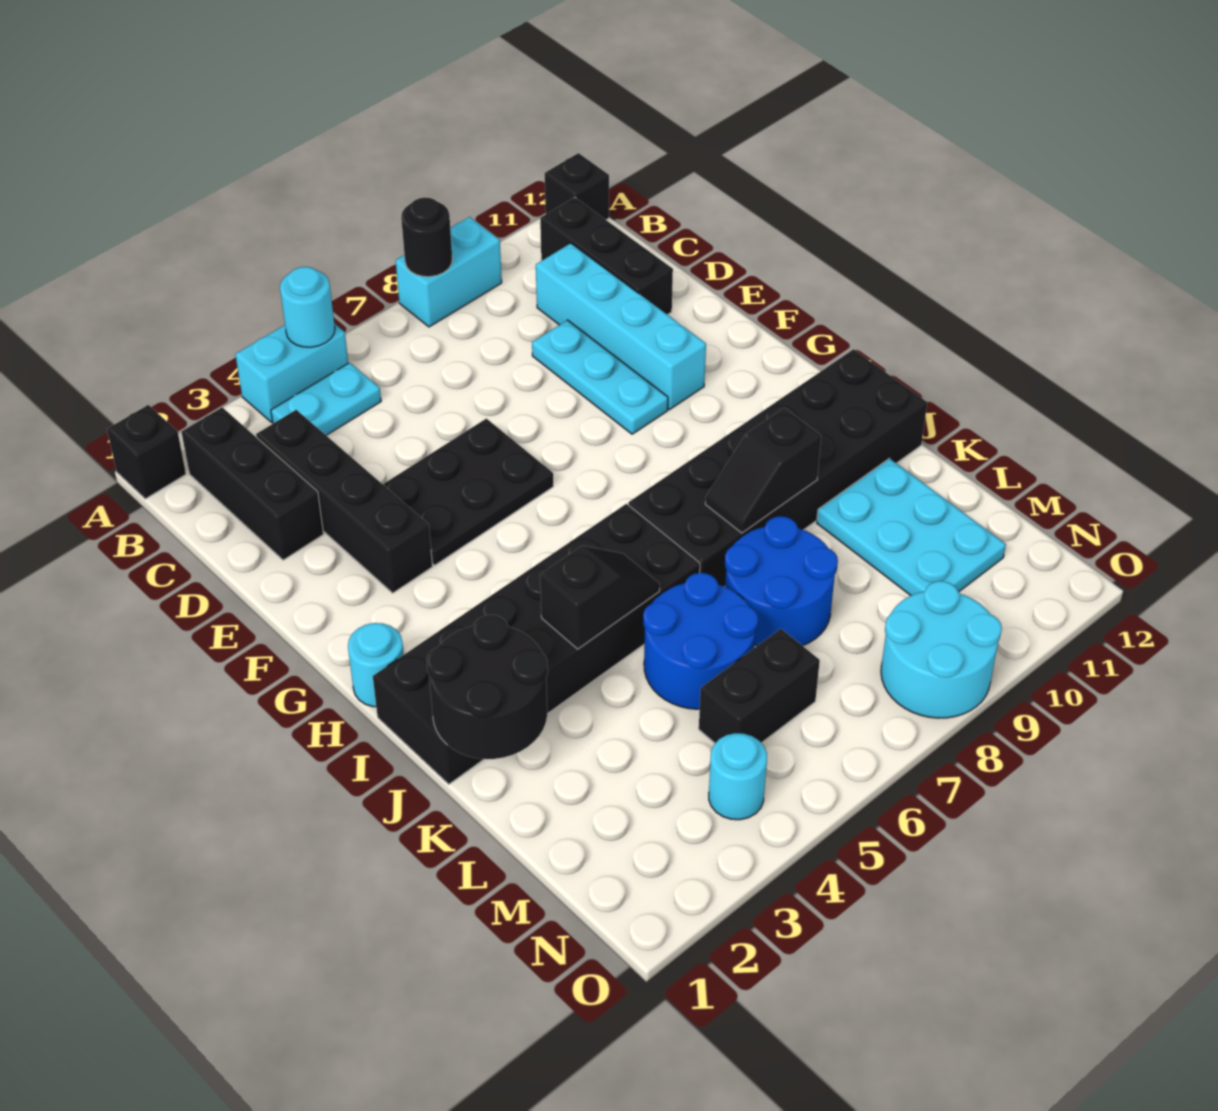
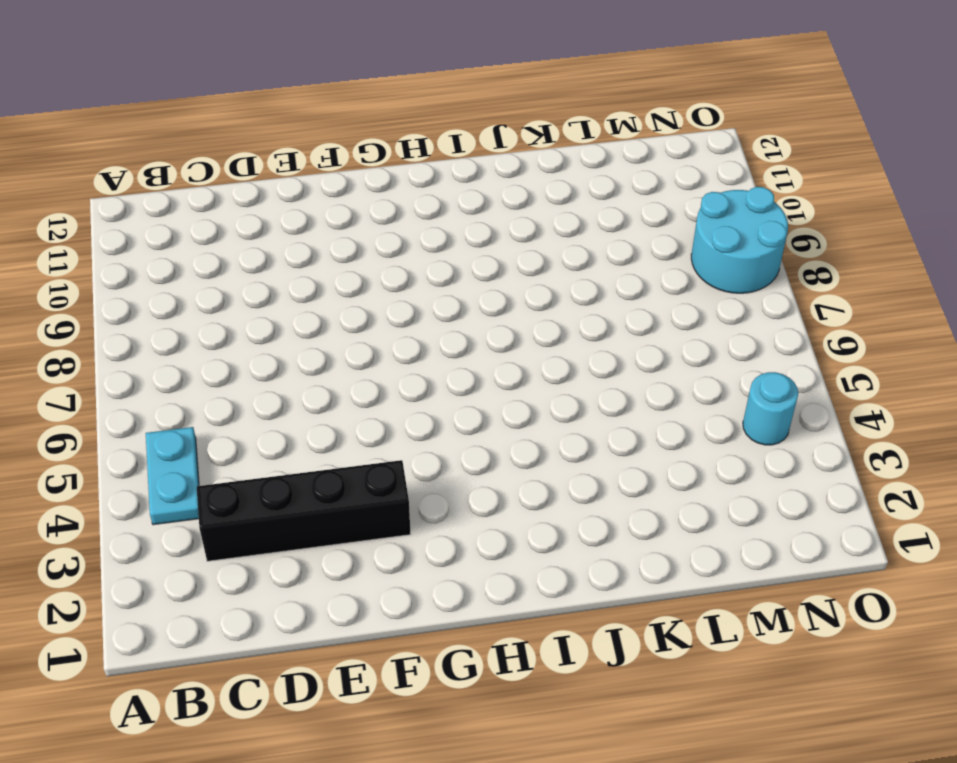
none -> black brick A1 level 1
none -> cyan brick A4:A5 level 1
none -> cyan brick A8:A9 level 1

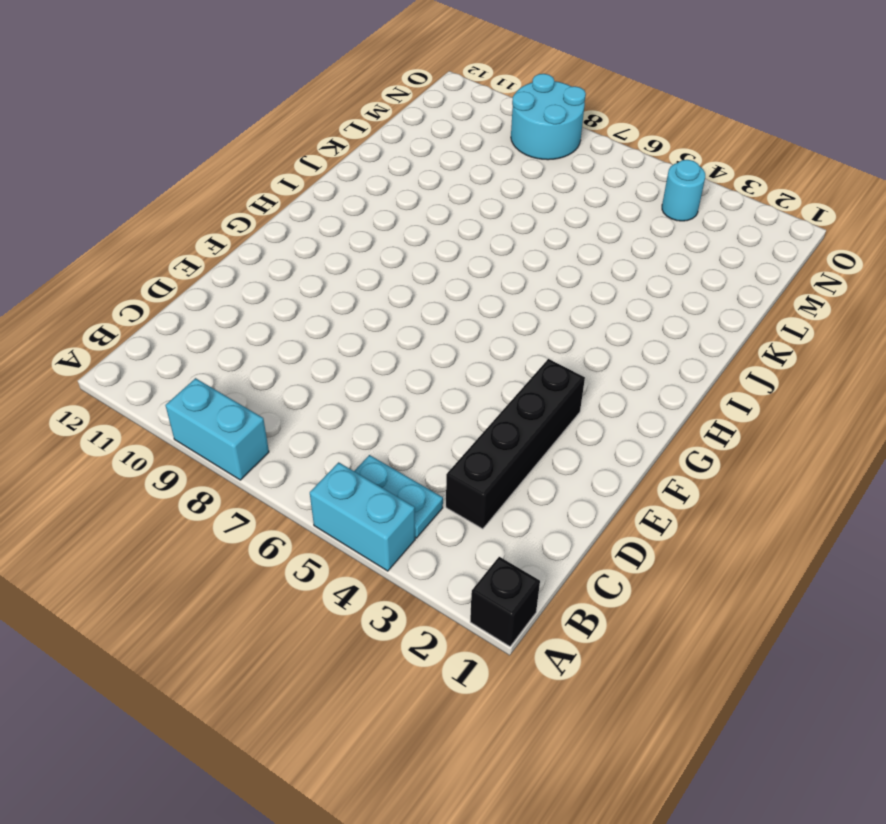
none -> black brick A12 level 1
none -> black brick B2:D2 level 1
none -> black brick B11:D11 level 1

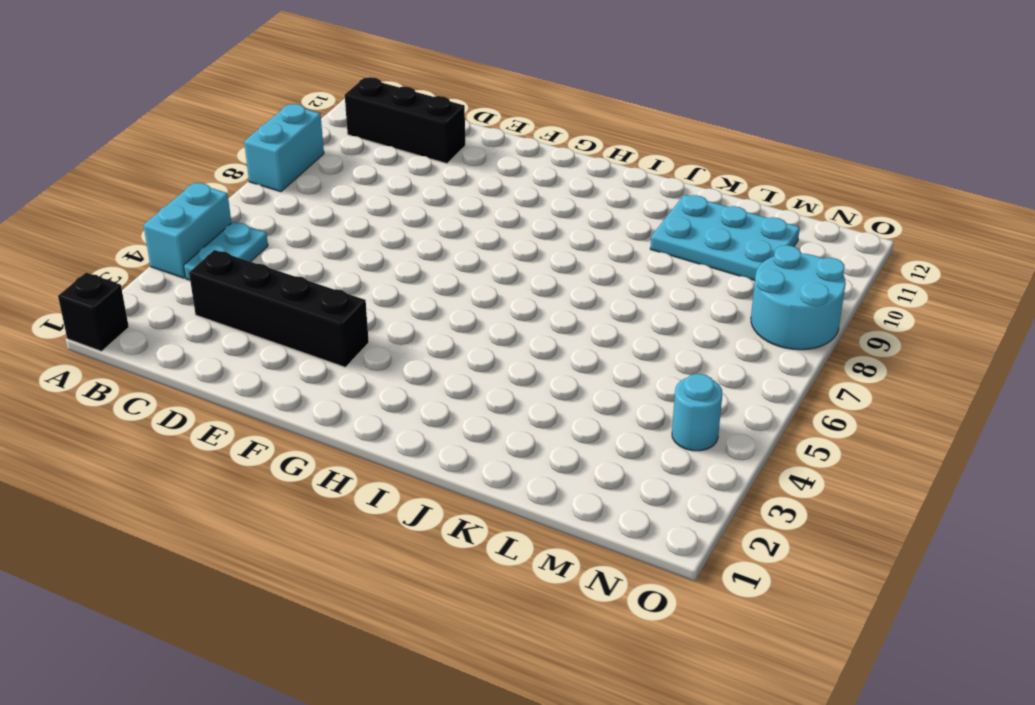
none -> black brick A12 level 1
none -> black brick B2:D2 level 1
none -> cyan brick C10:F10 level 1

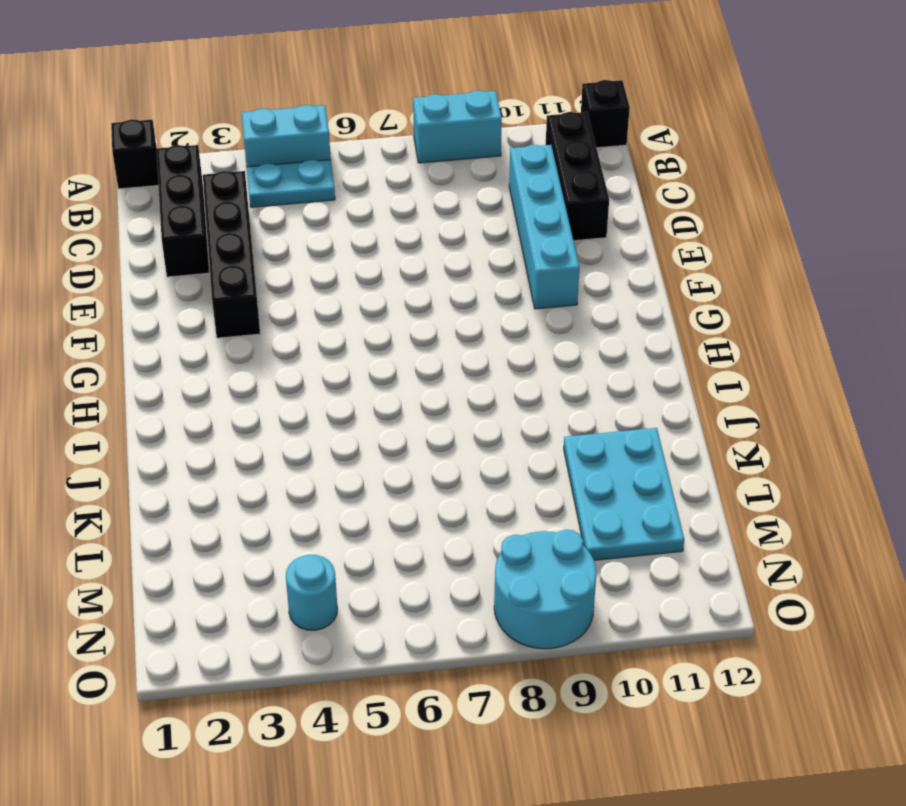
none -> cyan plate D9:F9 level 1
none -> black plate E4:F6 level 1
none -> cyan round brick H1 level 1

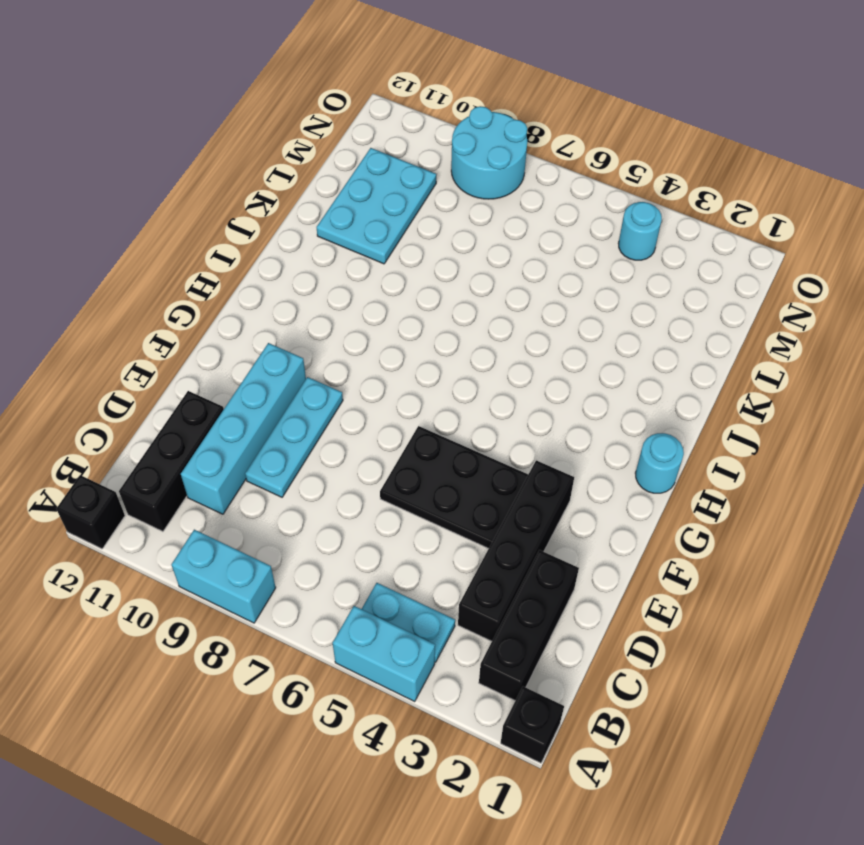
none -> black brick I1:J6 level 1
none -> black brick I7:J12 level 1
none -> blue round brick K5:L6 level 1

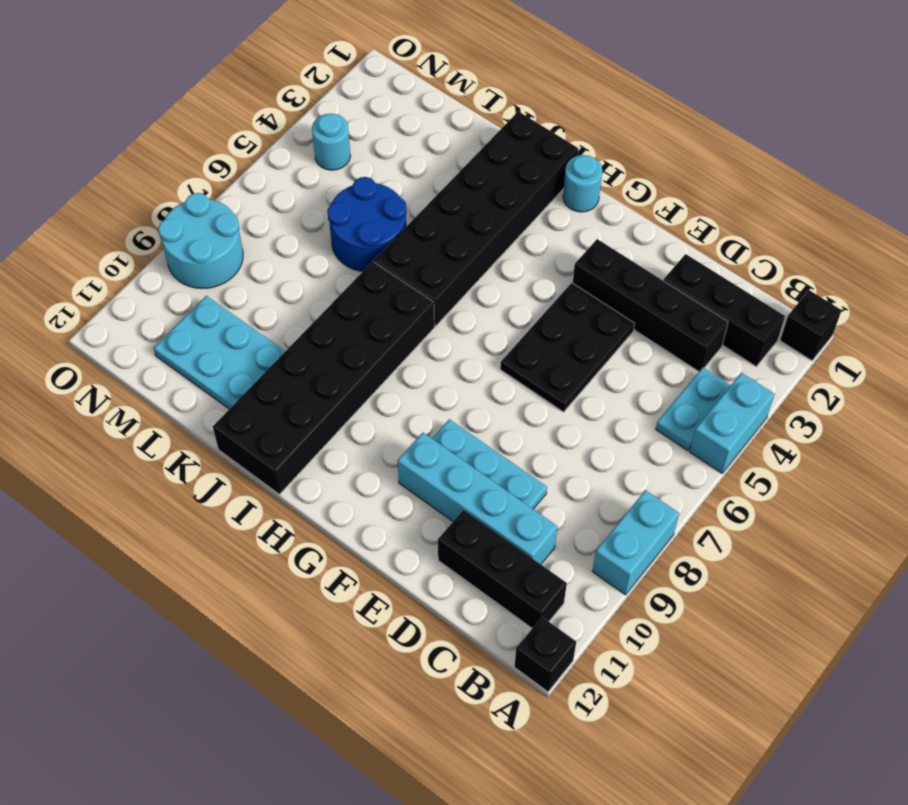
none -> blue round brick K7:L8 level 1
none -> black brick M5:M6 level 1
none -> cyan round brick A5 level 2

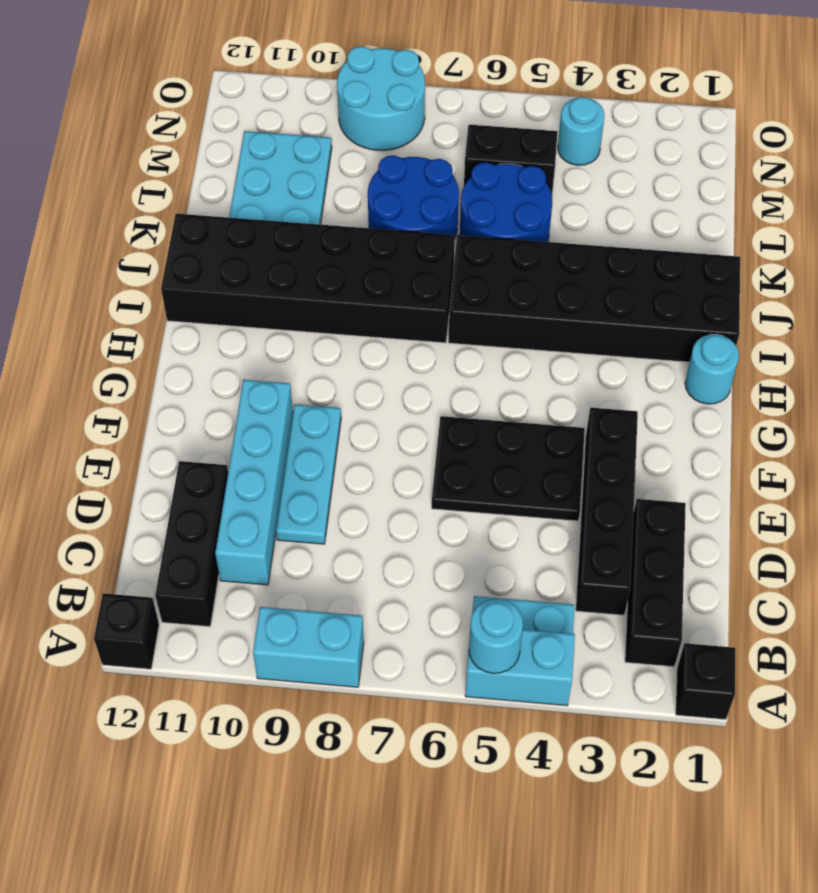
none -> black round brick A8 level 2
none -> black round brick J1:K2 level 2
none -> black slope J4:J5 level 2 top 4

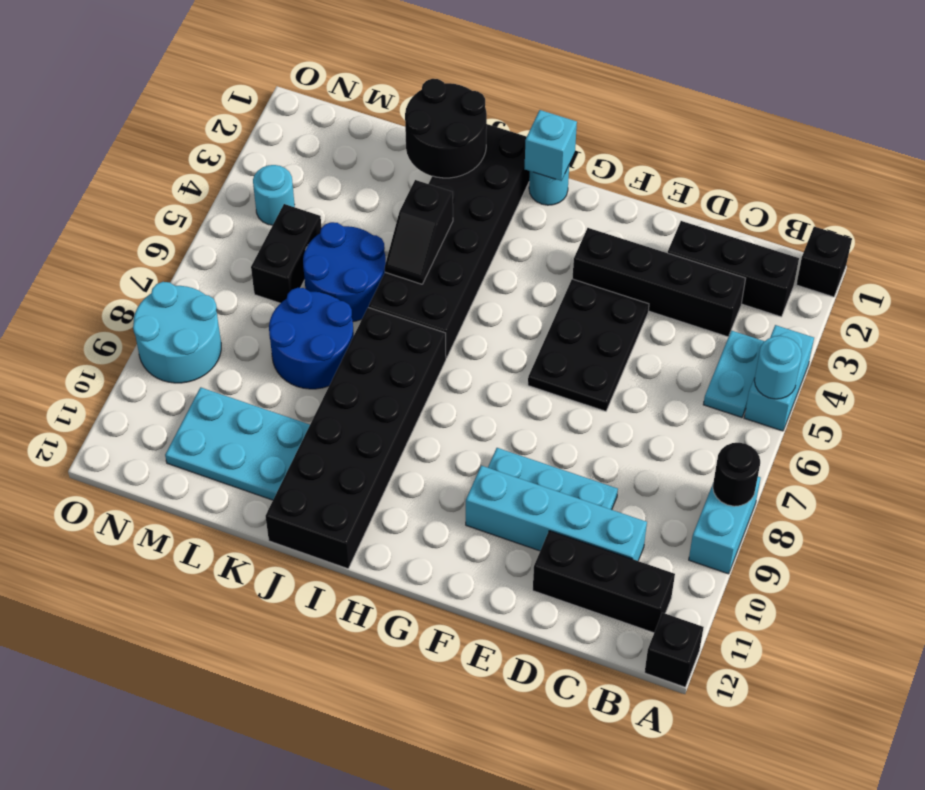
cyan brick H1 level 2 -> none
none -> black slope J8:J9 level 2 top 9

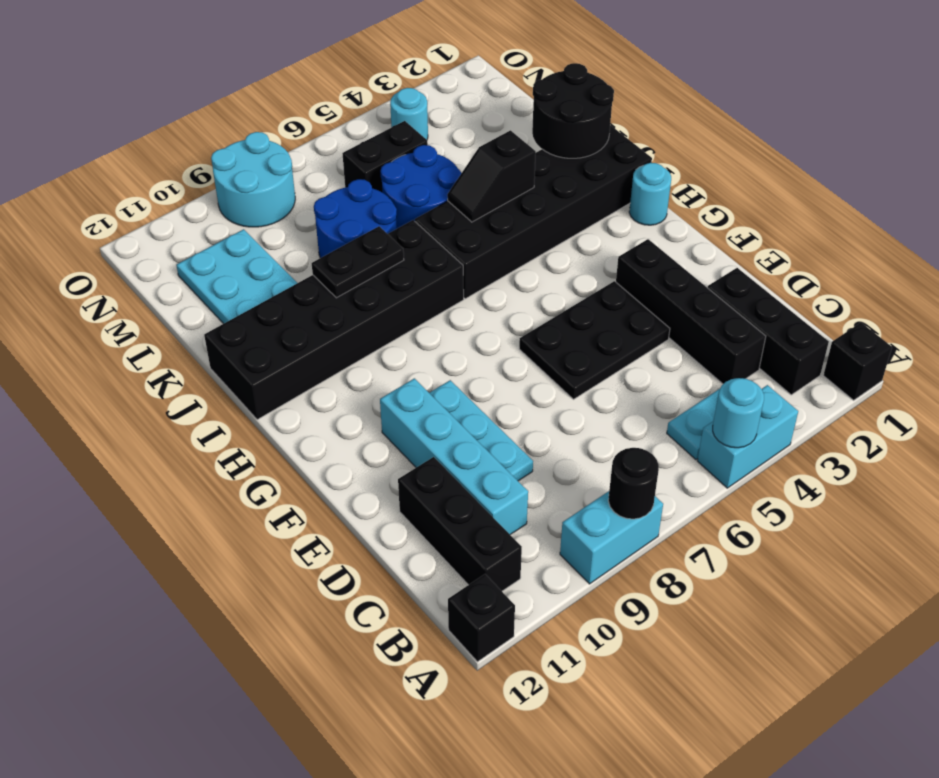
black plate J8:J9 level 2 -> black slope J8:J9 level 2 top 9

